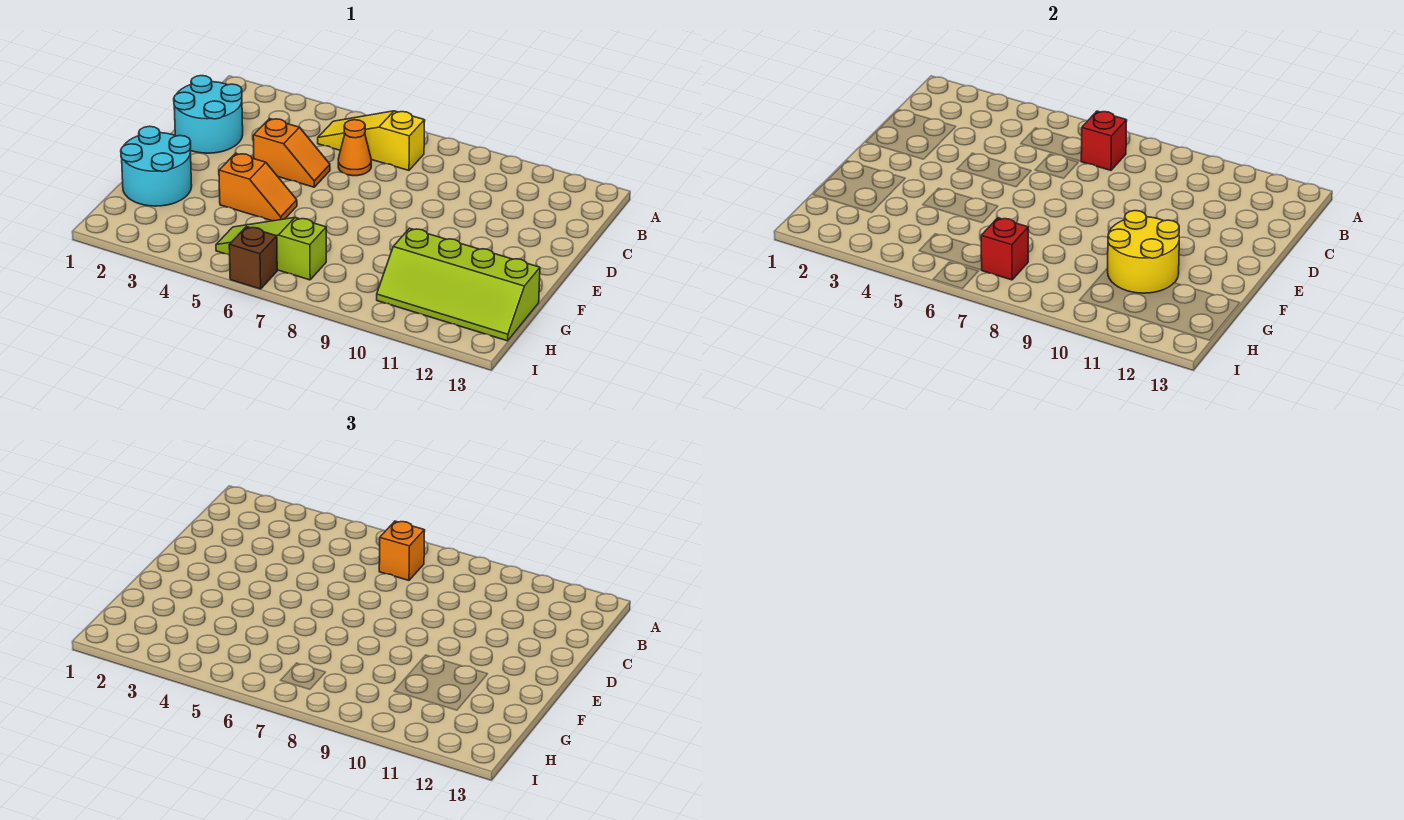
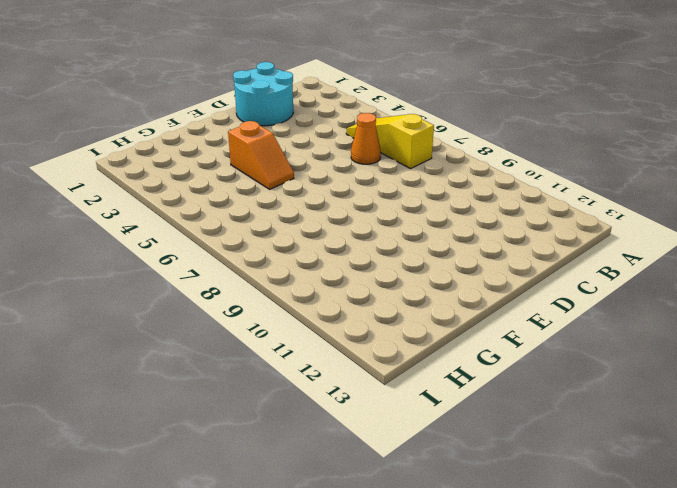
none -> orange slope D4:D5 level 1 top 4
none -> cyan round brick F1:G2 level 1
none -> lime slope G10:H13 level 1 top G

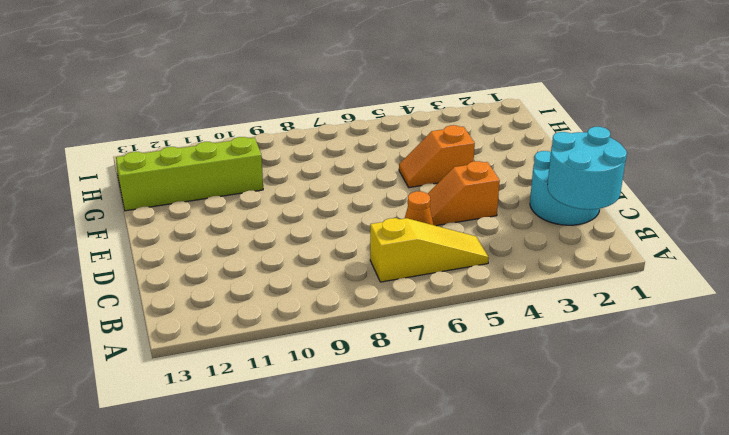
cyan round brick B1:C2 level 2 -> cyan round brick F1:G2 level 1
none -> lime slope H5:H7 level 1 top 7
none -> brown brick I6 level 1
none -> red brick B7 level 2

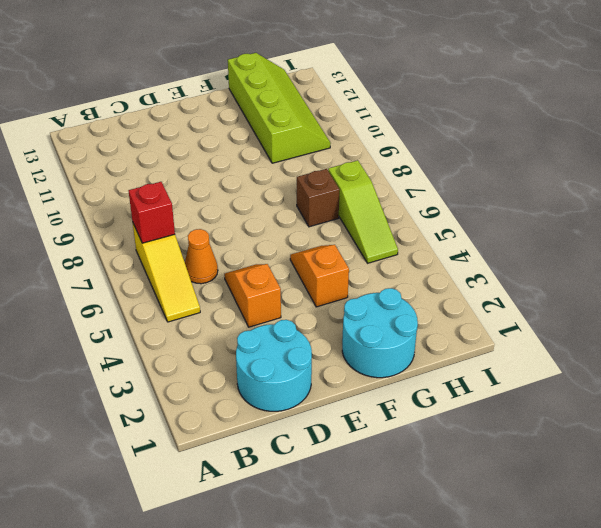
brown brick G7 level 1 -> brown brick I6 level 1
none -> yellow round brick F10:G11 level 2
none -> red brick H7 level 2
none -> orange brick B7 level 3

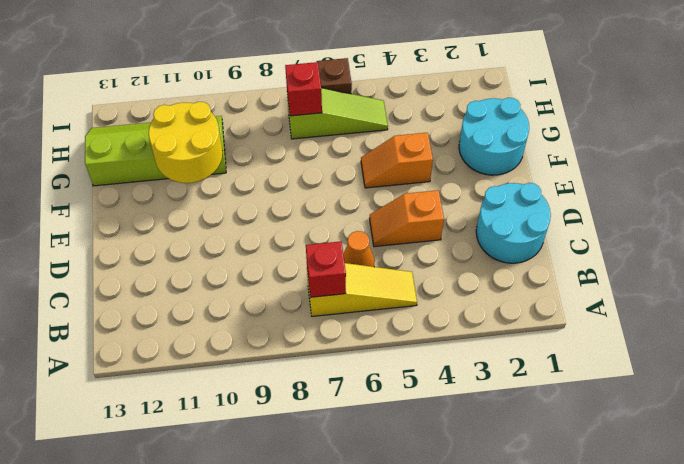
none -> orange brick B7 level 3

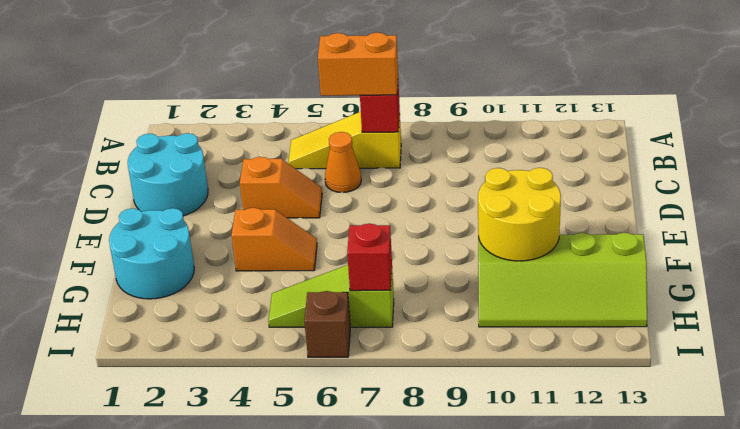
orange brick B6:B7 level 3 -> orange brick B7 level 3

